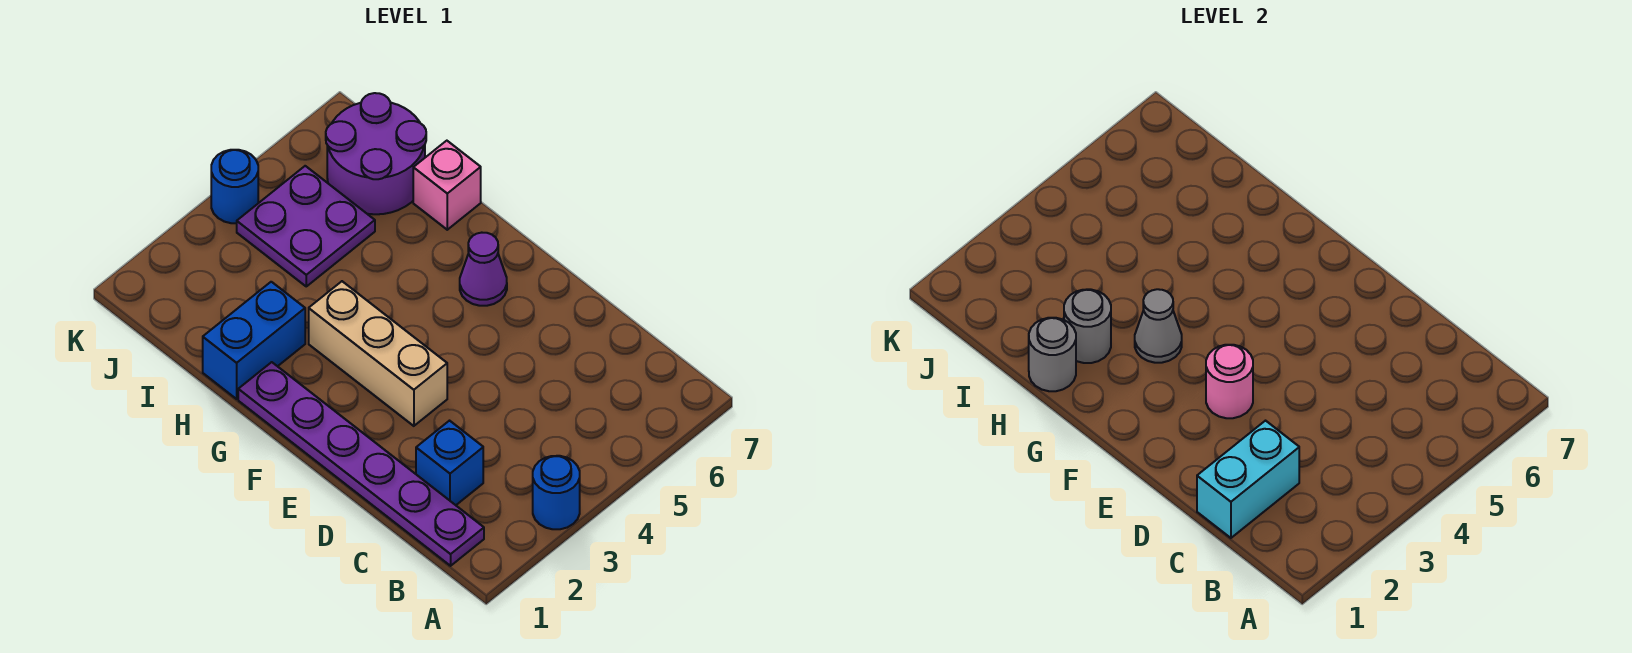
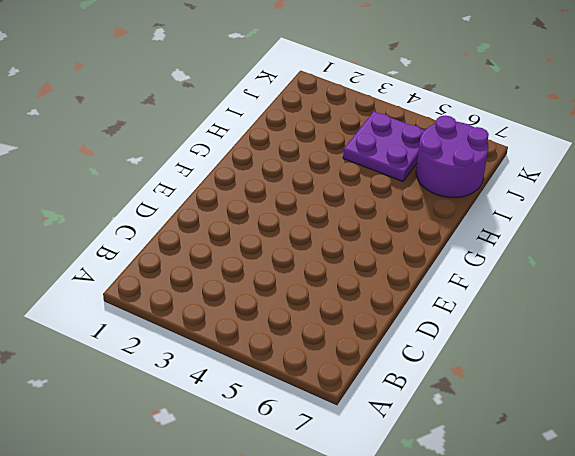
none -> blue round brick A3 level 1
none -> purple plate B1:G1 level 1
none -> blue brick C2 level 1

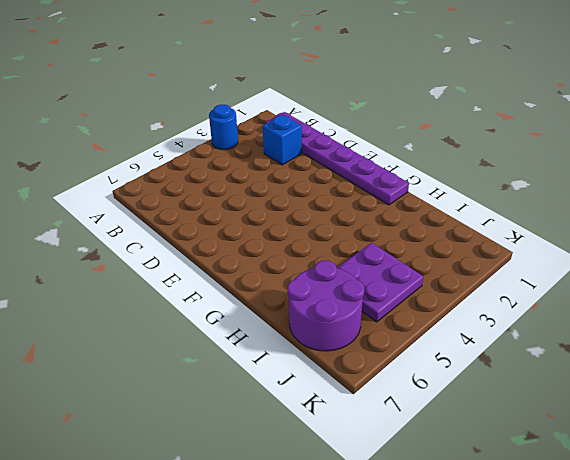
none -> tan brick E3:G3 level 1
none -> purple cone F6 level 1
none -> blue brick H1:H2 level 1

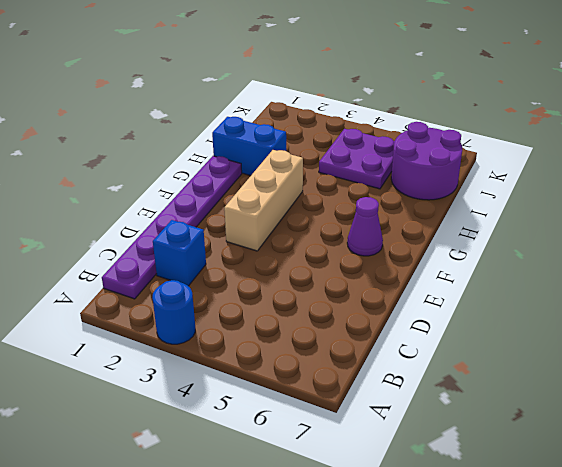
none -> pink brick H7 level 1
none -> blue round brick K4 level 1
none -> cyan brick C1:C2 level 2

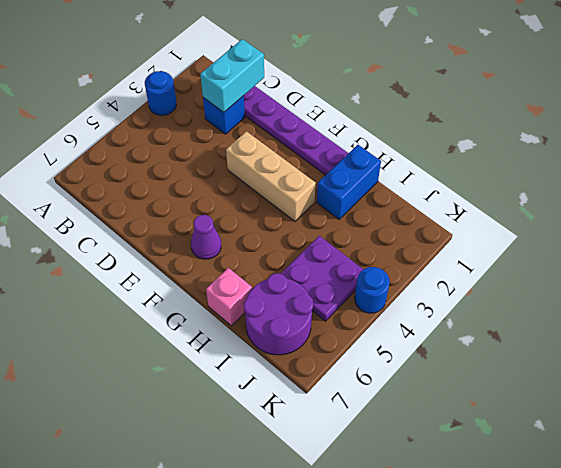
none -> pink round brick E3 level 2
none -> grey cone G3 level 2
none -> grey round brick H1 level 2

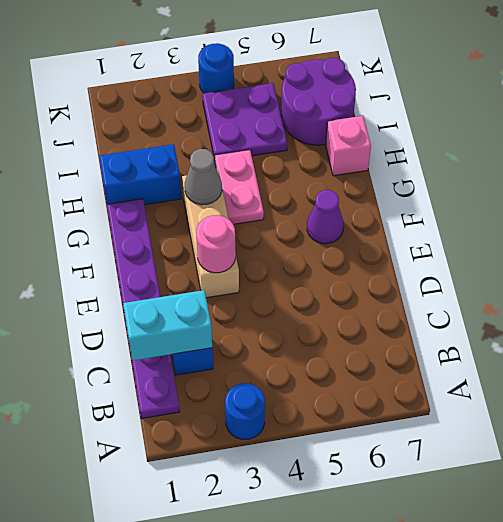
pink plate G4:H4 level 1 -> none
none -> grey round brick H1 level 2
none -> grey round brick H2 level 2

